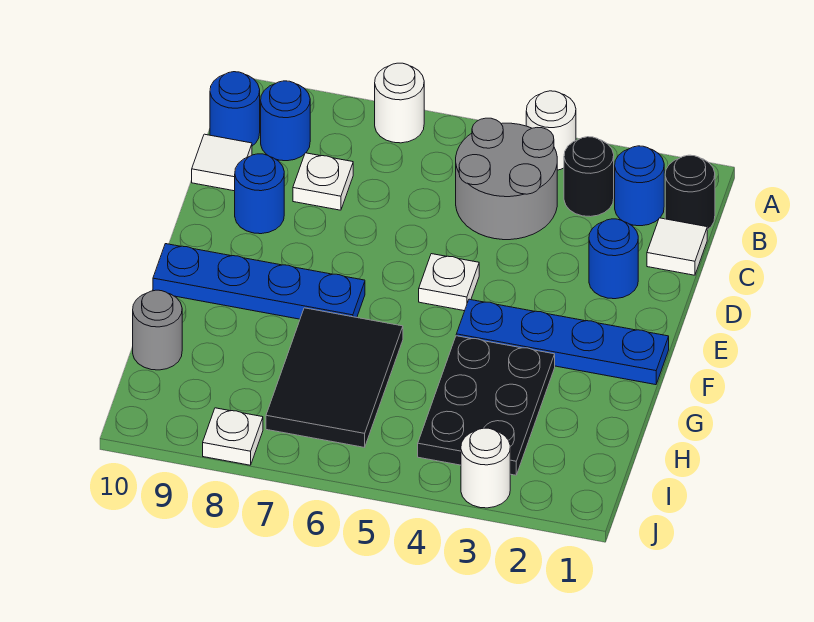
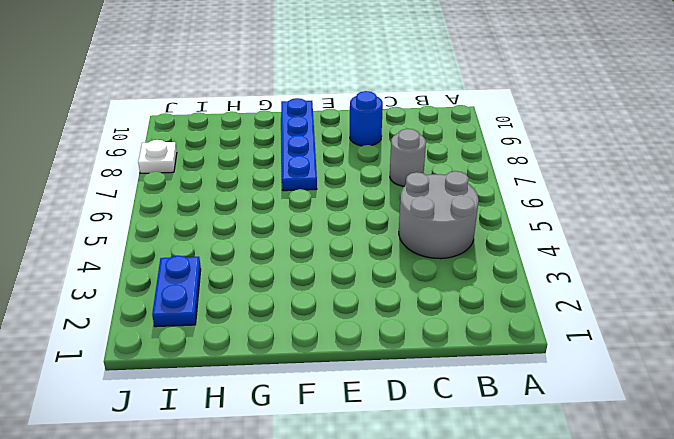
grey round brick C7 level 1 -> grey round brick H10 level 1
blue plate I2:I3 level 1 -> black plate G3:I4 level 1
none -> white round brick A4 level 1
none -> white round brick A7 level 1
none -> black round brick B1 level 1

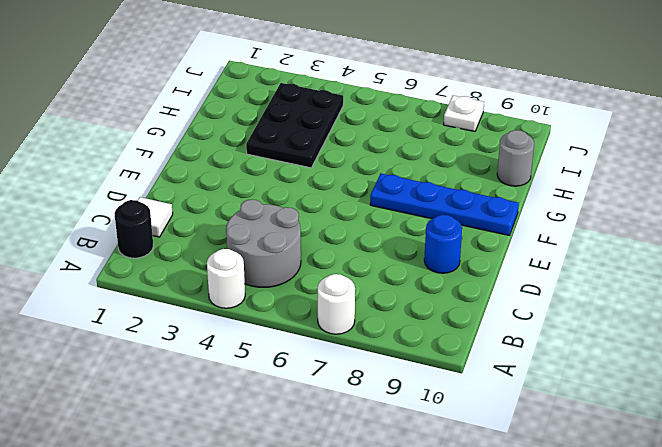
none -> blue round brick B2 level 1
none -> black round brick B3 level 1
none -> blue round brick B9 level 1

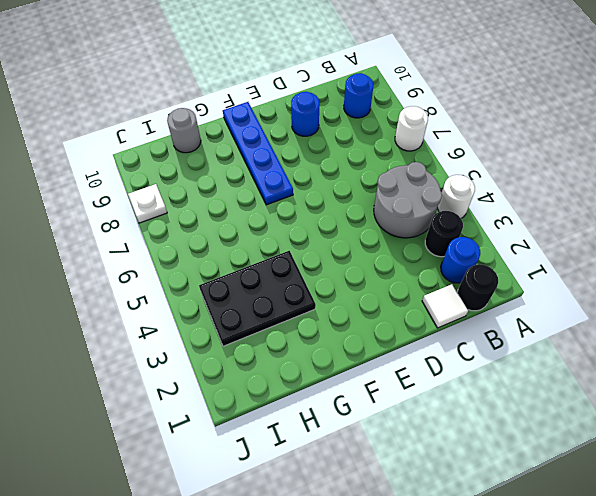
none -> blue round brick B10 level 1
none -> white plate C8 level 1
none -> white tile C10 level 1

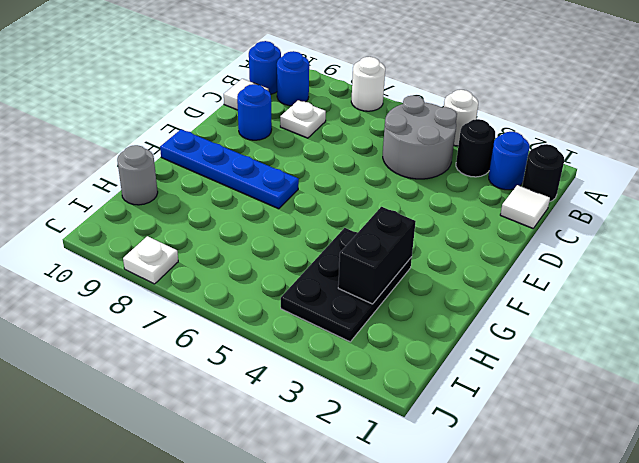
black brick G3:H3 level 2 -> none
none -> blue round brick D2 level 1
none -> white plate E5 level 1
none -> blue plate F1:F4 level 1

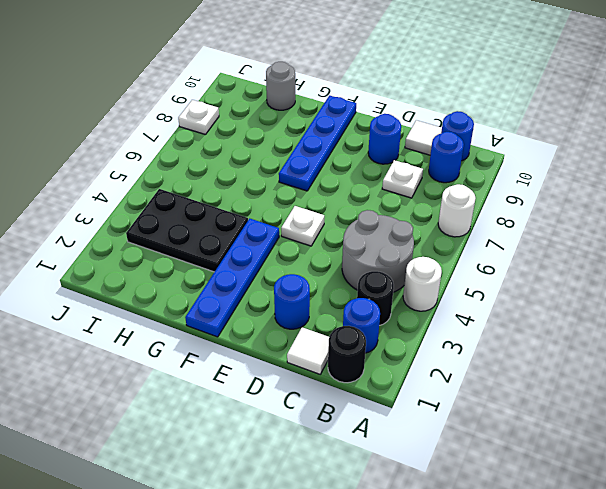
none -> black tile G6:I7 level 1
none -> white round brick J3 level 1

